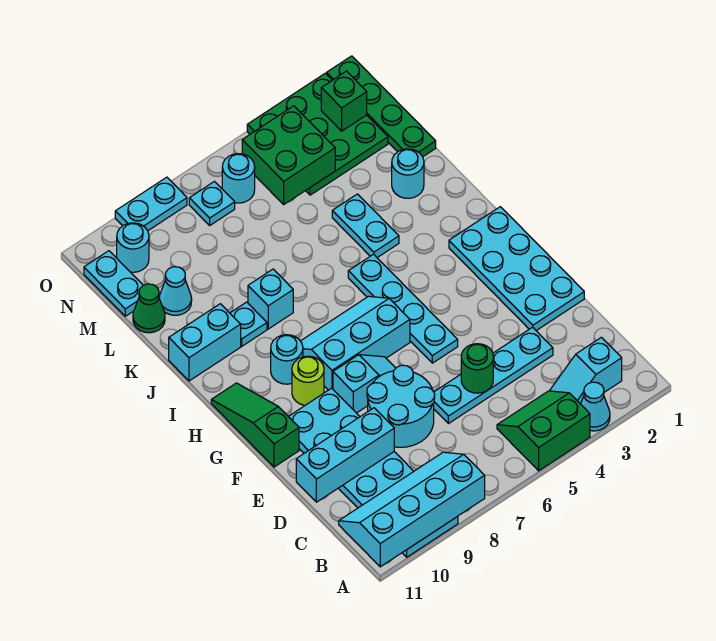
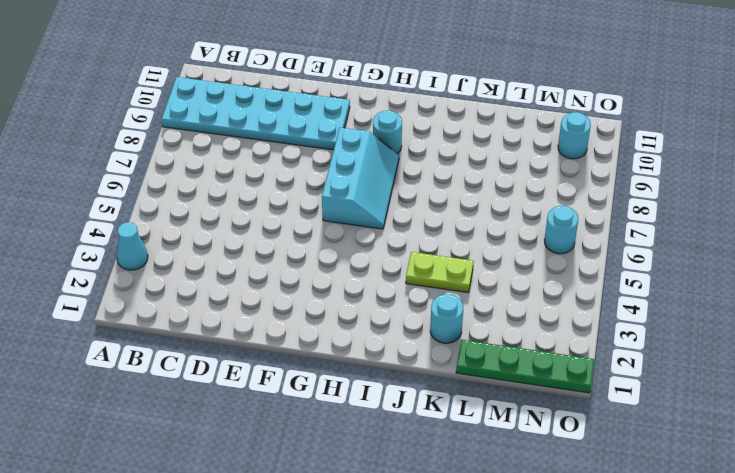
lime plate J4:K4 level 1 -> cyan plate J4:K4 level 1
none -> green slope A4:B5 level 1 top A
none -> cyan slope B2:B3 level 1 top 2
none -> cyan plate D3:D6 level 1
none -> cyan round brick D7:E8 level 1

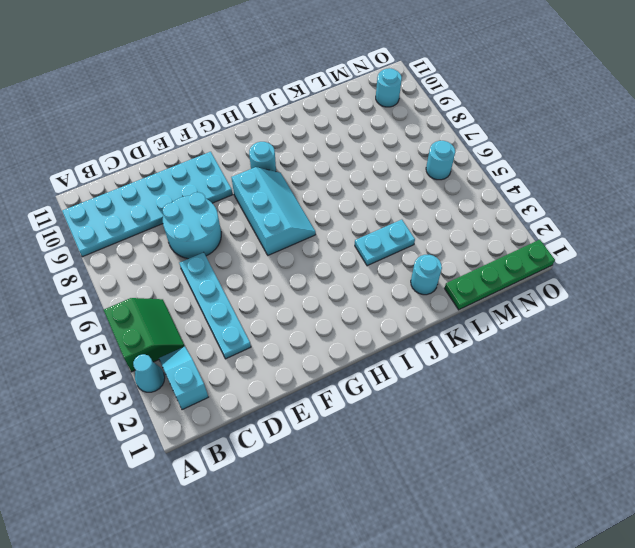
none -> cyan plate E1:H2 level 1
none -> cyan plate F5:I5 level 1
none -> cyan slope F7:F8 level 1 top 8
none -> green slope F11:H11 level 1 top F

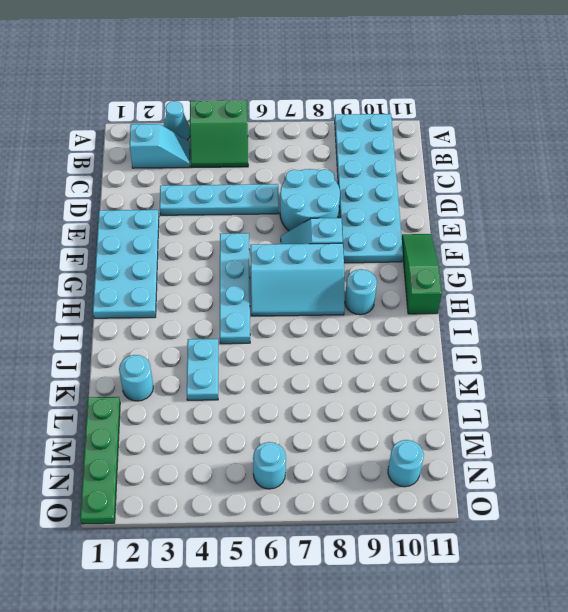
green slope F11:H11 level 1 top H -> green slope F11:H11 level 1 top F
none -> lime round brick G9 level 1
none -> cyan brick J8 level 1
none -> cyan plate J9 level 1
none -> cyan brick J10:J11 level 1

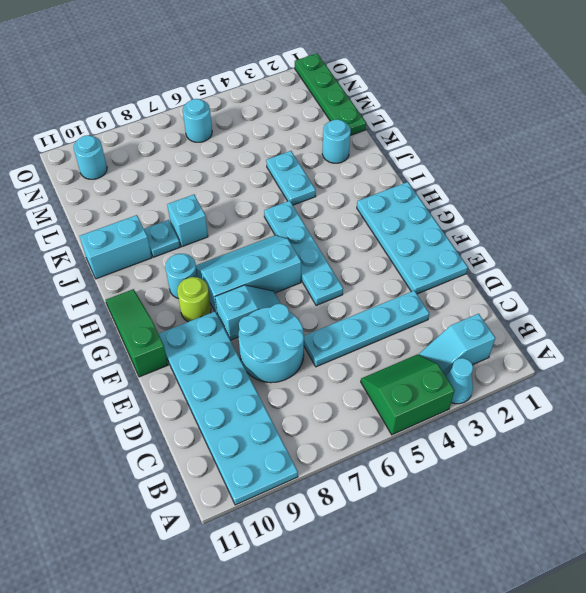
none -> cyan cone L10 level 1
none -> green cone L11 level 1
none -> green plate M2:O4 level 1
none -> cyan plate M11:N11 level 1

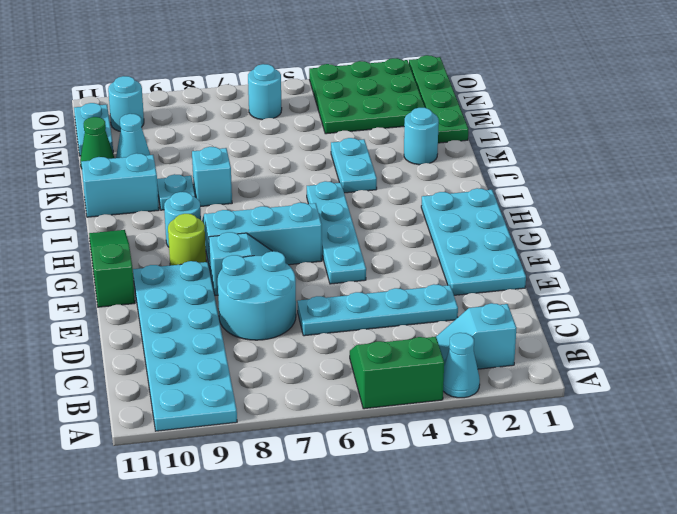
none -> cyan plate N7 level 1
none -> cyan plate O8:O9 level 1
none -> cyan slope A8:B11 level 2 top A
none -> green round brick D5 level 2

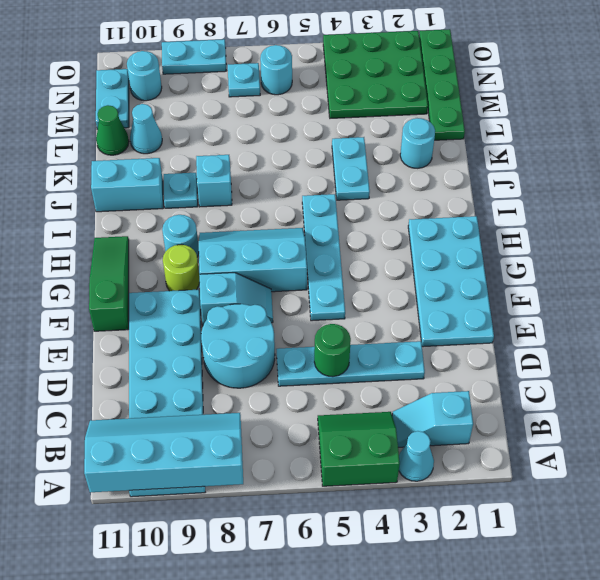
none -> cyan brick D9:D11 level 2
none -> green brick M4:N5 level 2
none -> green brick N2 level 2

